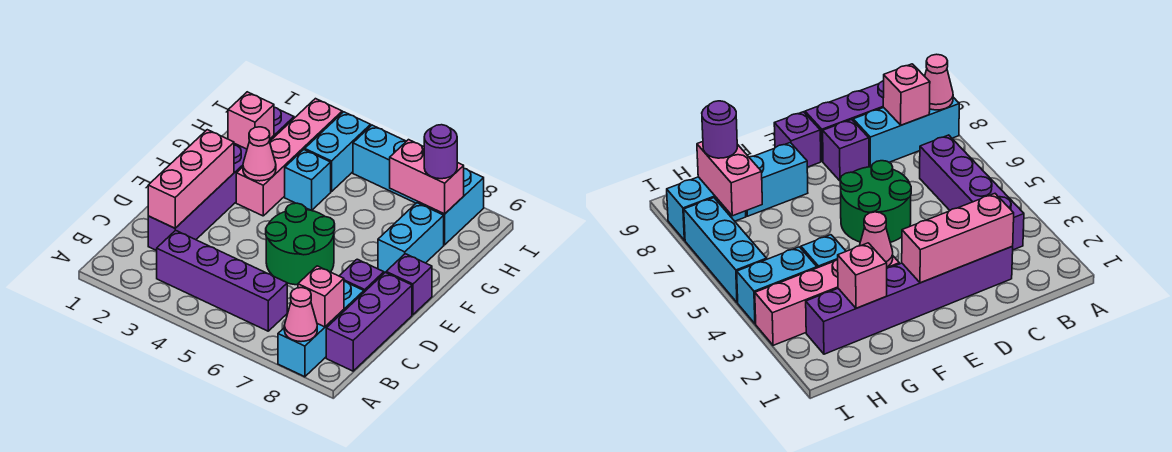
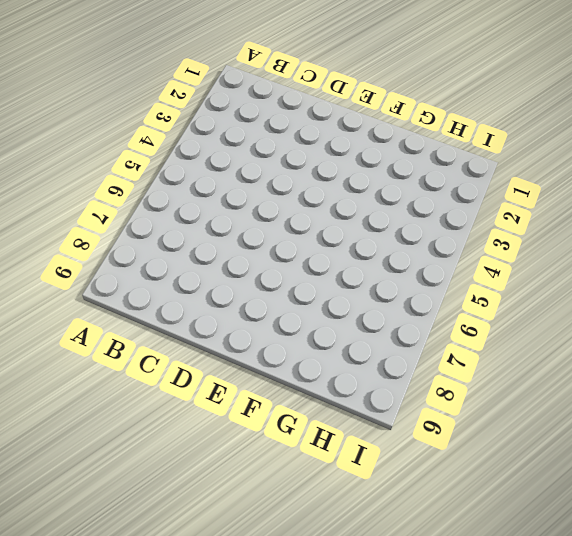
none -> cyan brick A8:C8 level 1
none -> purple brick B3:B6 level 1
none -> purple brick B9:D9 level 1

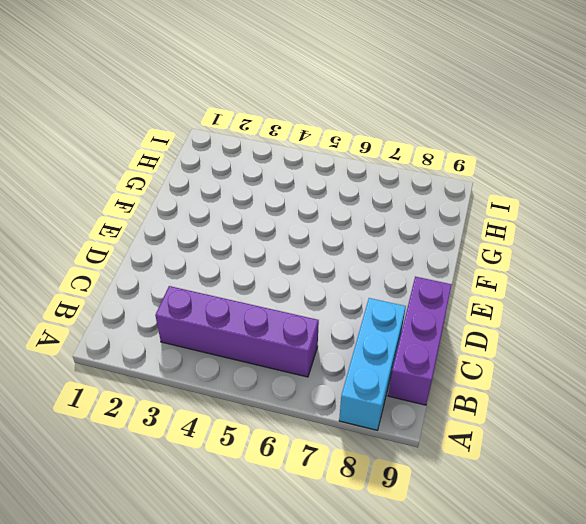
none -> purple brick C2:H2 level 1
none -> green round brick D5:E6 level 1
none -> purple brick D8 level 1

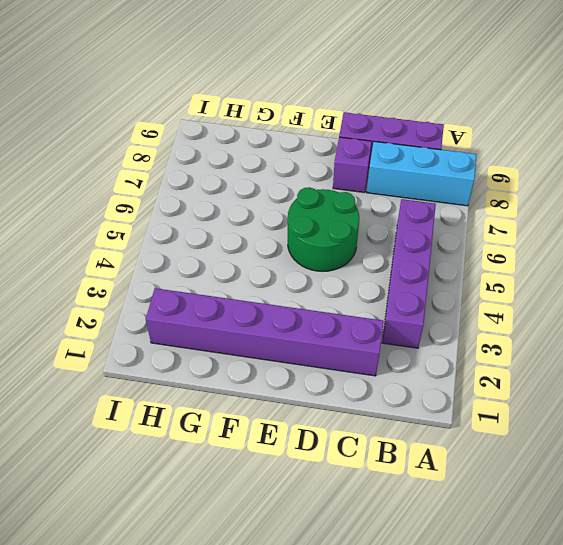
none -> purple brick E9 level 1
none -> pink brick F3:I3 level 1
none -> cyan brick F8:G8 level 1

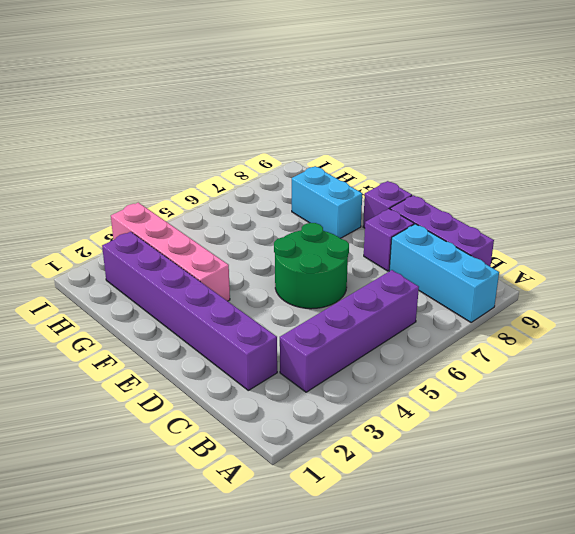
none -> cyan brick G4 level 1
none -> cyan brick H4:I4 level 1
none -> cyan brick H8:I8 level 1

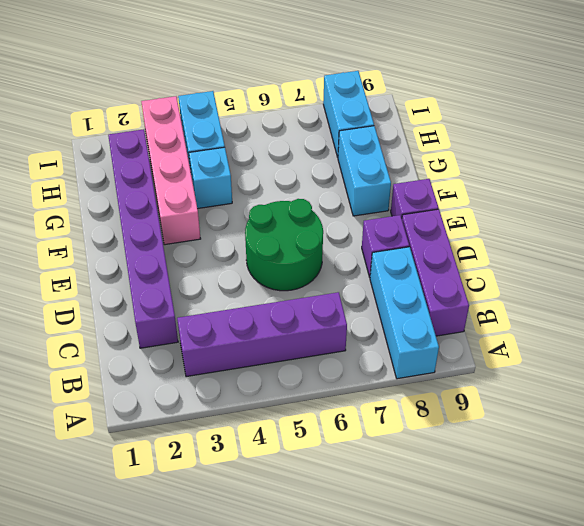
none -> cyan brick I5:I7 level 1
none -> pink cone A8 level 2
none -> pink brick B8 level 2

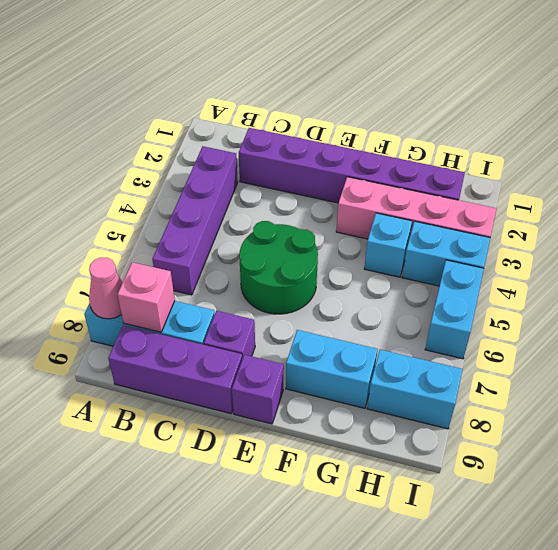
cyan brick I5:I6 level 1 -> cyan brick I5:I7 level 1
none -> pink brick C2:E2 level 2
none -> pink cone F3 level 2
none -> pink brick G2 level 2

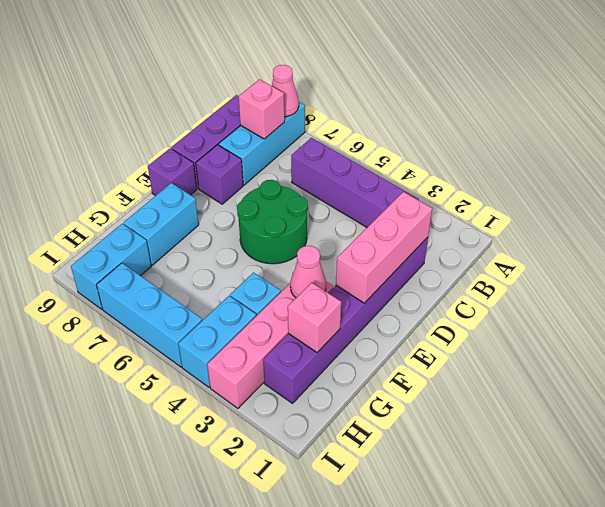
none -> pink brick H7:H8 level 2
none -> purple round brick H8 level 3

